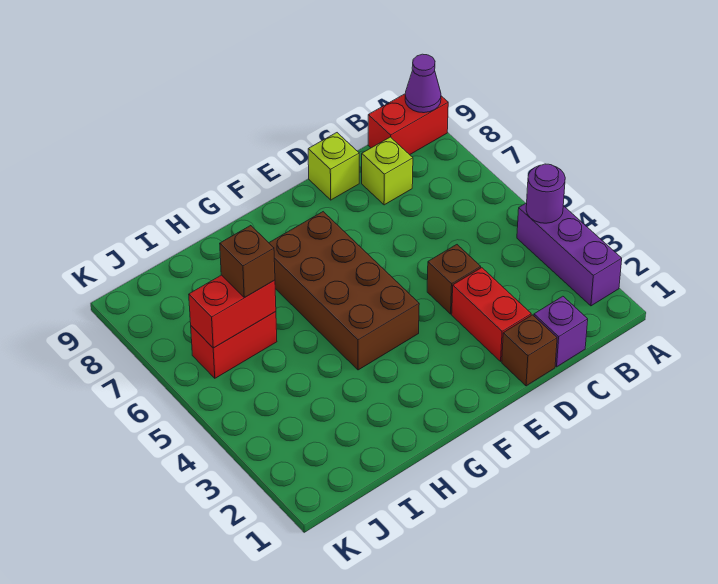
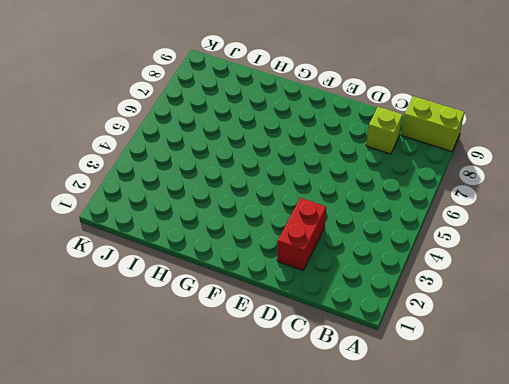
lime brick A9:B9 level 1 -> red brick A9:B9 level 1
none -> purple brick A2:A4 level 1
none -> purple brick C1 level 1
none -> brown brick D1 level 1

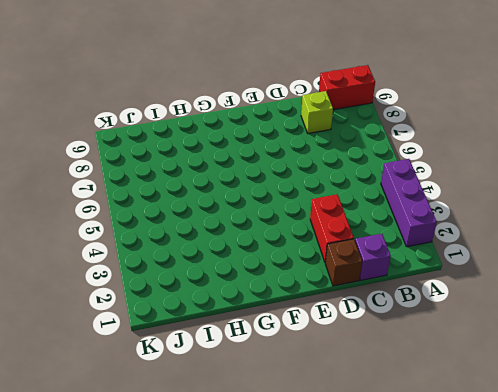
none -> brown brick D4 level 1
none -> lime brick D9 level 1
none -> brown brick F4:G7 level 1

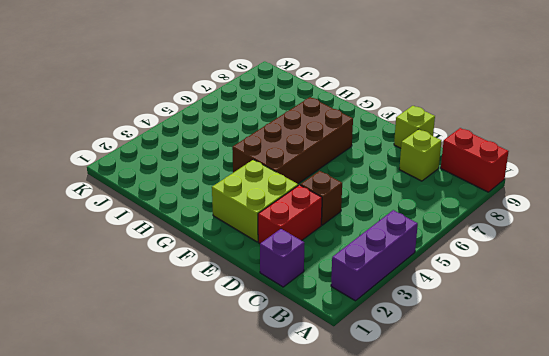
lime brick E2:F3 level 1 -> none
none -> brown brick D1 level 1
none -> red brick I6:J6 level 1
none -> purple round brick A4 level 2

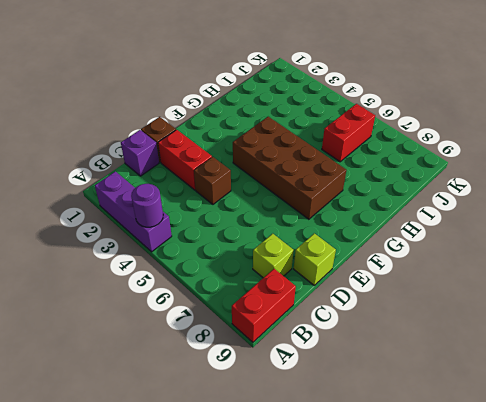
none -> purple cone A9 level 2
none -> red brick I6:J6 level 2
none -> brown brick I6 level 3

